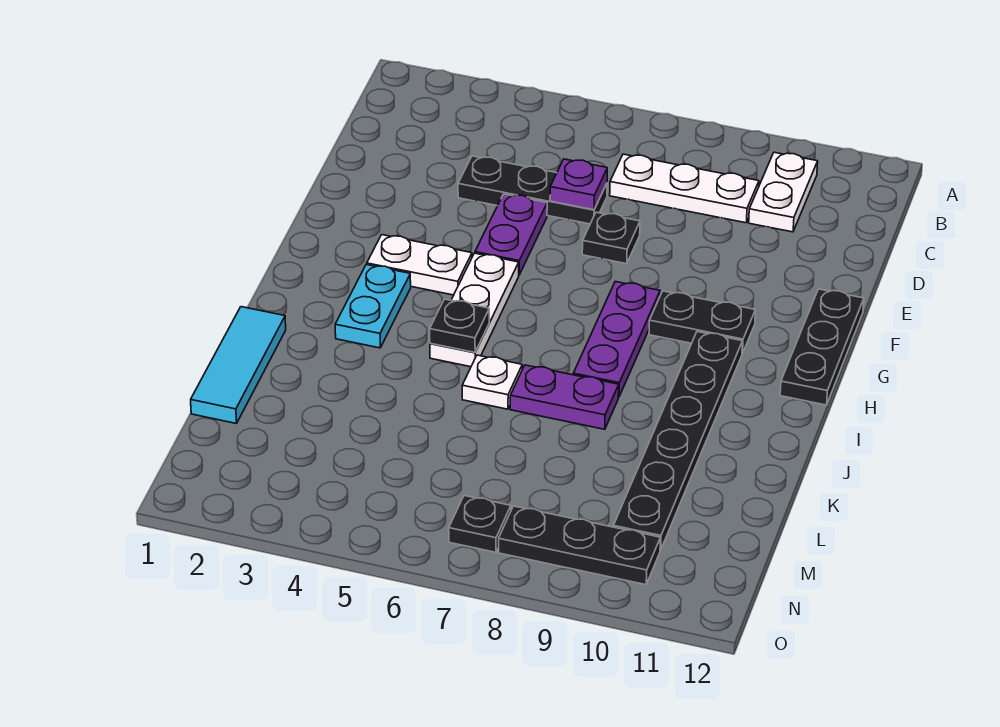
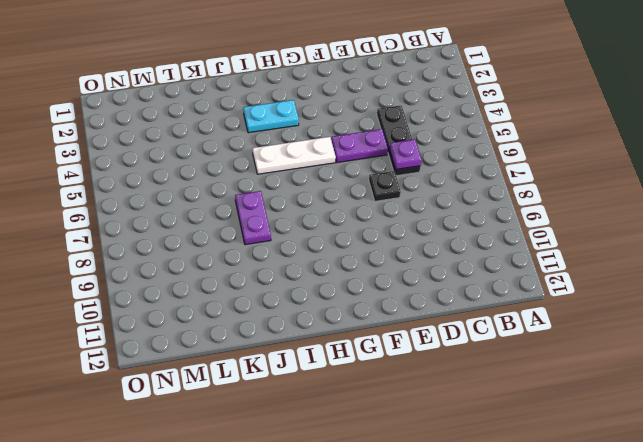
none -> white plate B10:C10 level 1
none -> white plate C7:C9 level 1
none -> black plate F12:H12 level 1

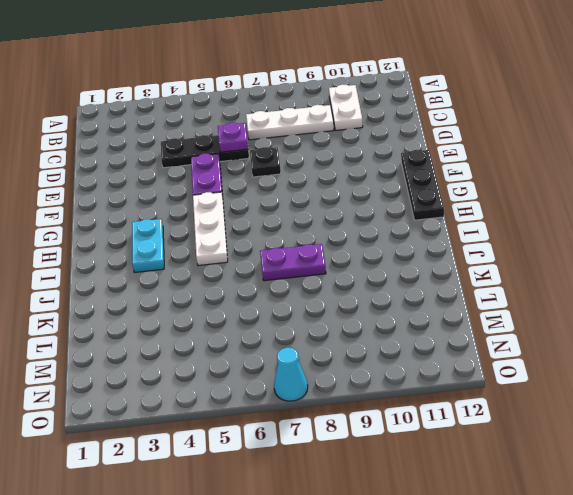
cyan cone O7 level 1 -> none
none -> white plate G3:G4 level 1
none -> purple plate G8:I8 level 1
none -> black plate G9:G10 level 1

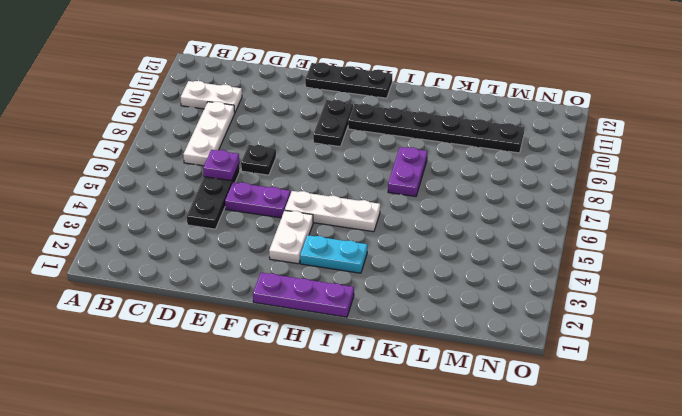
purple plate G1:I1 level 1 -> purple plate G8:I8 level 1
none -> cyan tile J1:L1 level 1
none -> white plate J6 level 1
none -> black plate N7 level 1

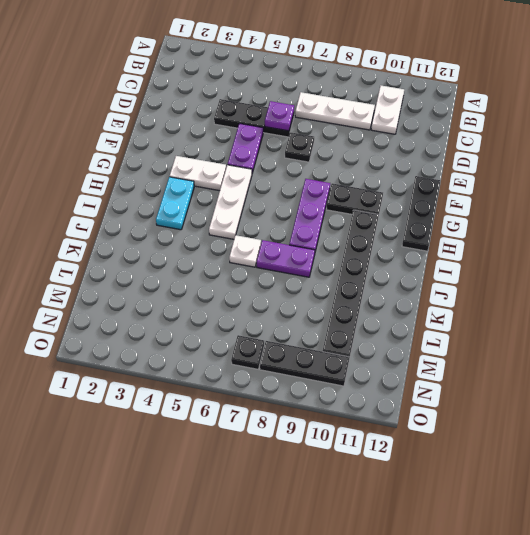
none -> cyan tile J1:L1 level 1
none -> black plate I5 level 2

